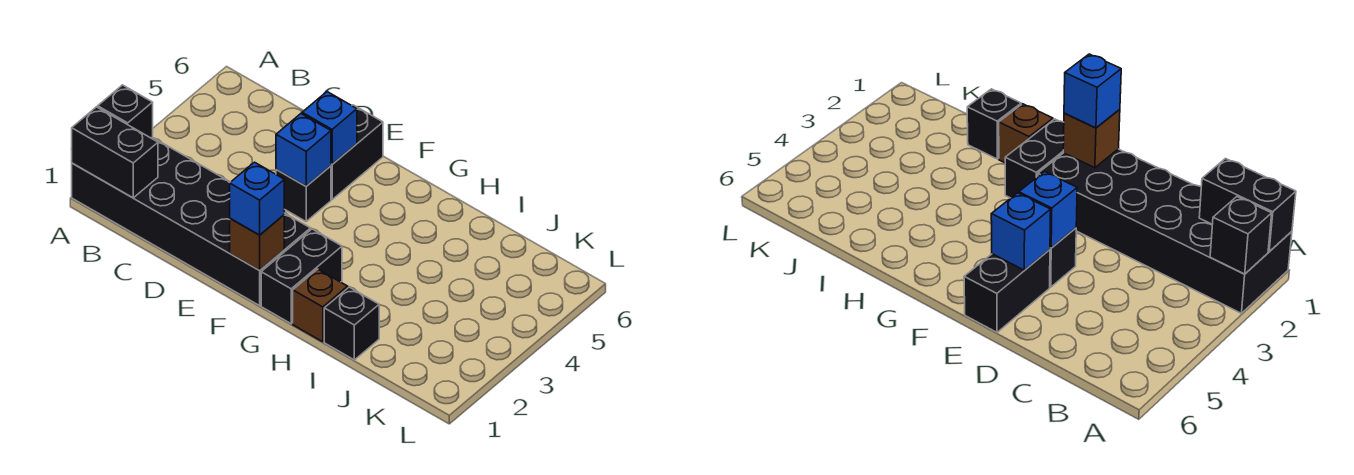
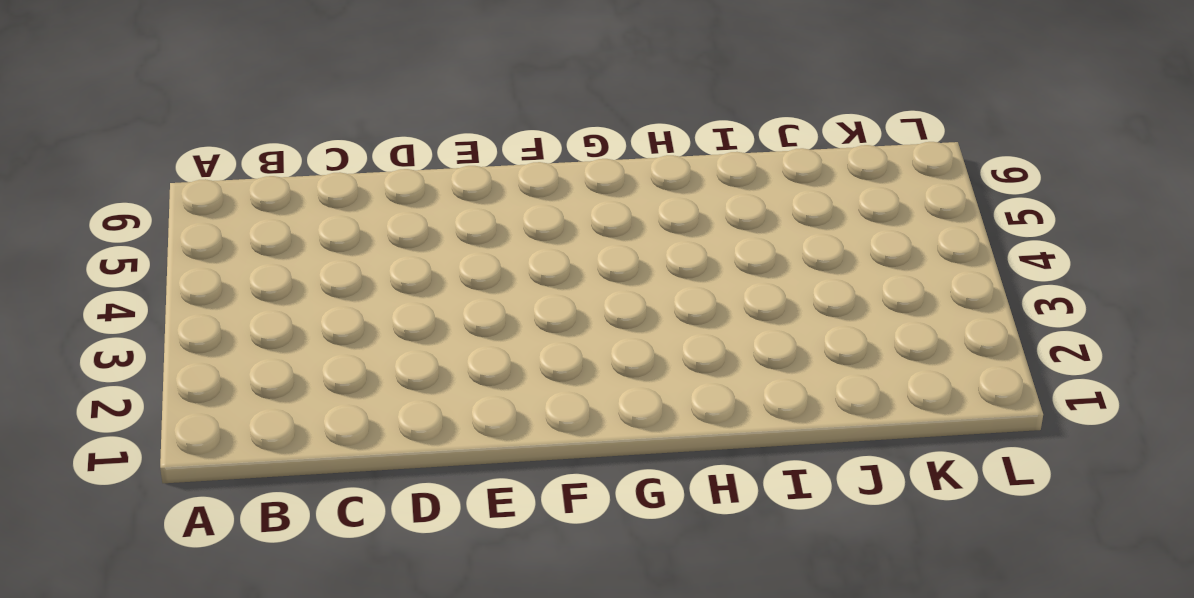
none -> black brick A1:F2 level 1
none -> black brick E4 level 1
none -> black brick E5:E6 level 1

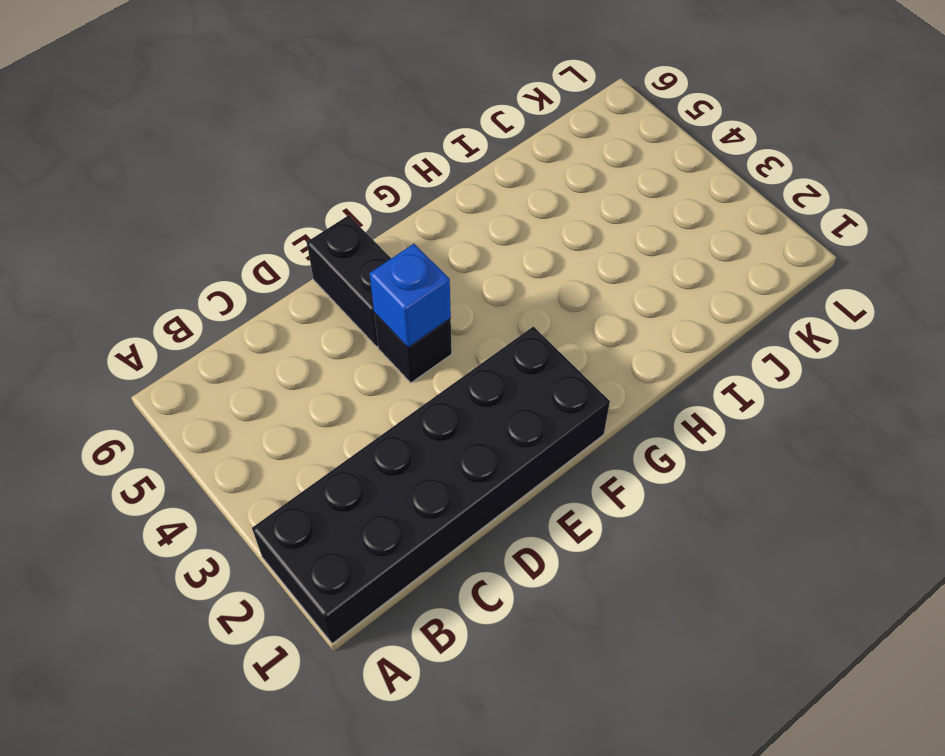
none -> black brick G1:G2 level 1
none -> brown brick H1 level 1
none -> black brick I1 level 1

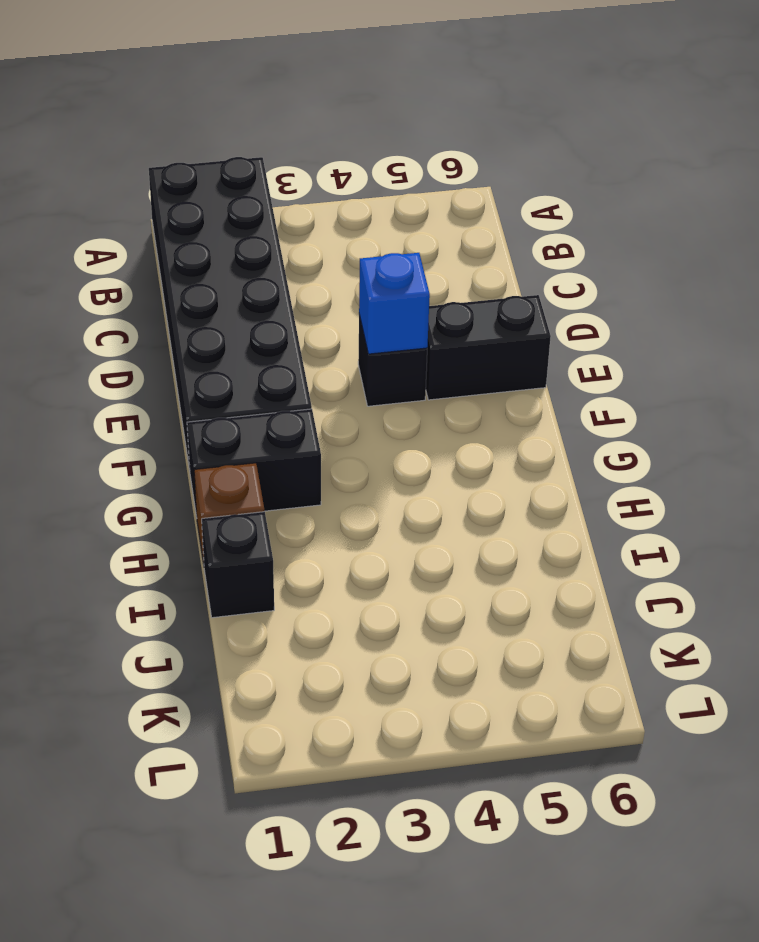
none -> black brick A1:B1 level 2
none -> black brick A2 level 2
none -> blue brick E5 level 2

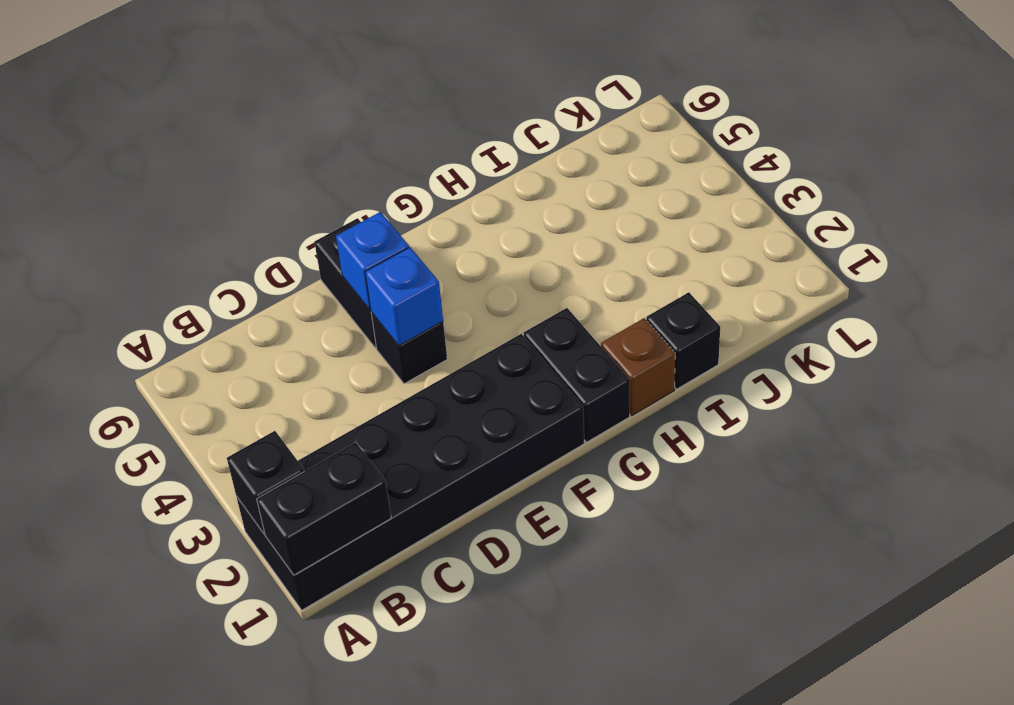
none -> brown brick F1 level 2
none -> blue brick F1 level 3

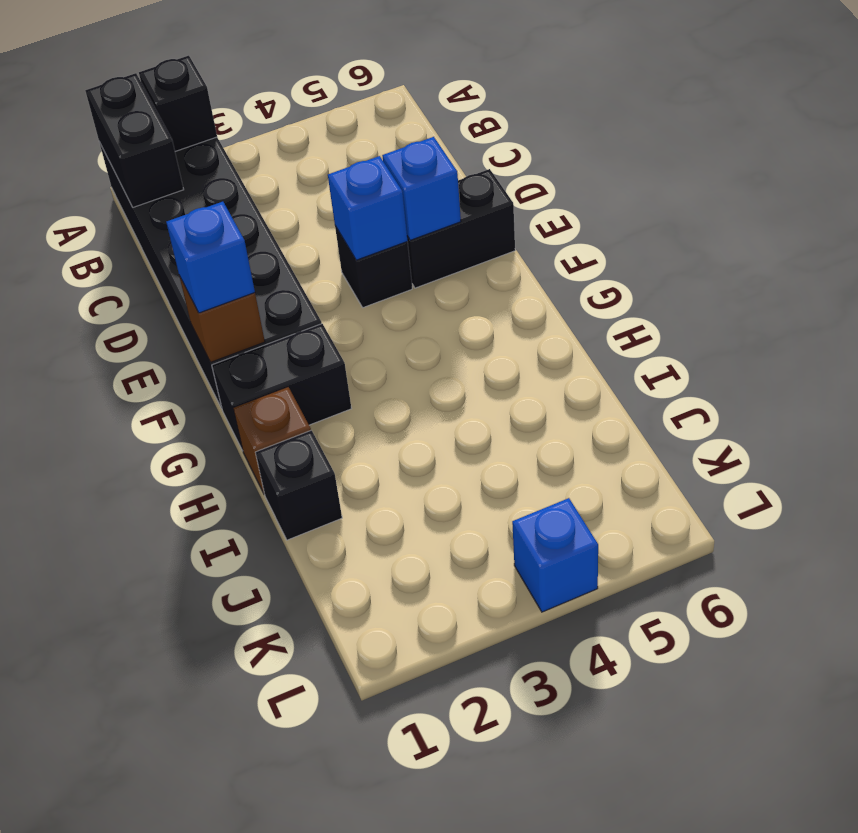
blue brick L4 level 1 -> none

